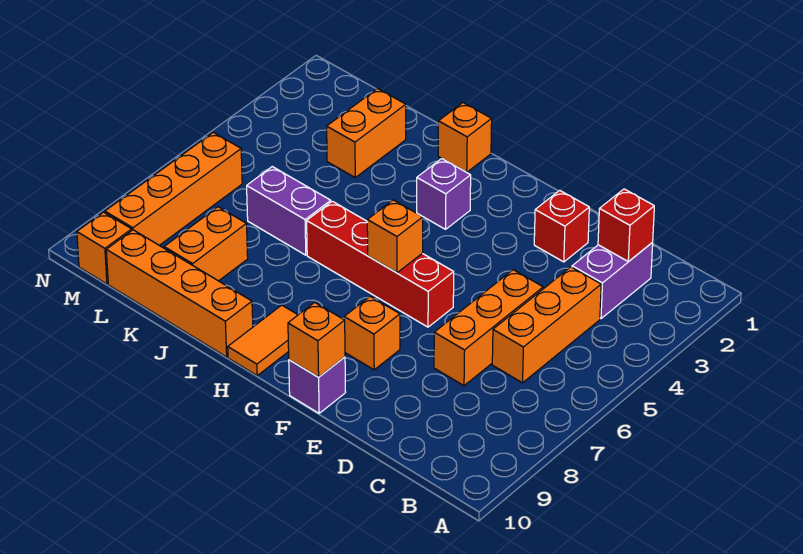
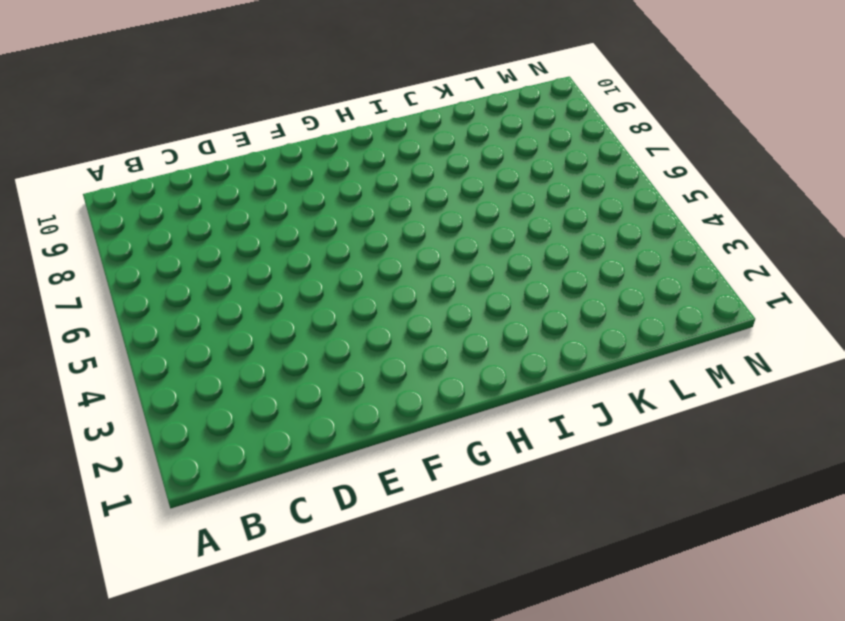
none -> purple brick C2:C3 level 1
none -> orange brick C4:C6 level 1
none -> orange brick D5:D7 level 1

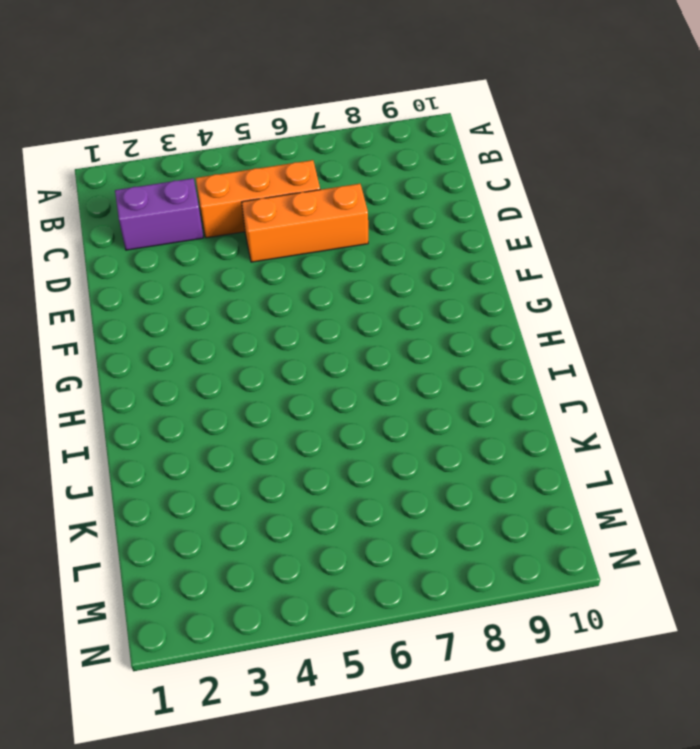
none -> red brick E2 level 1
none -> red brick F6:I6 level 1
none -> orange brick F8 level 1

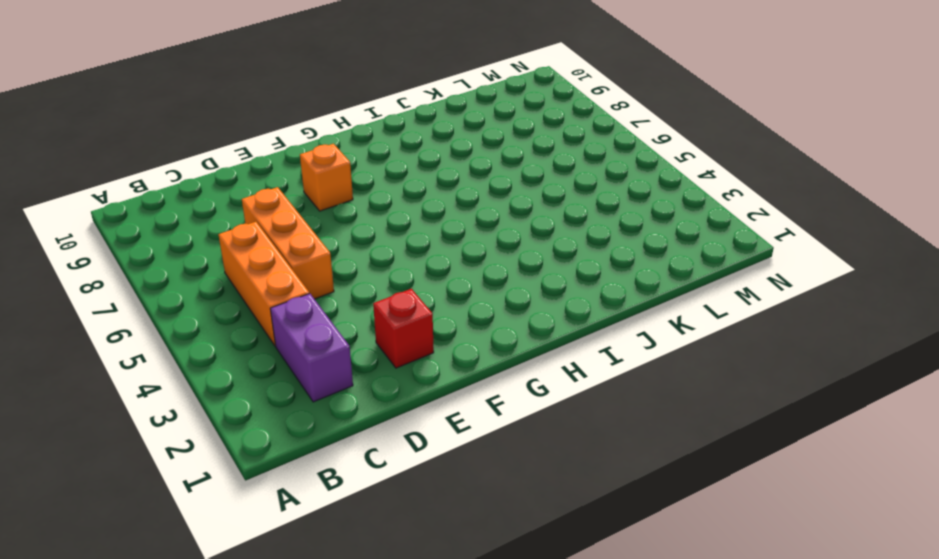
none -> red brick F6:I6 level 1
none -> purple brick F10 level 1
none -> purple brick H3 level 1

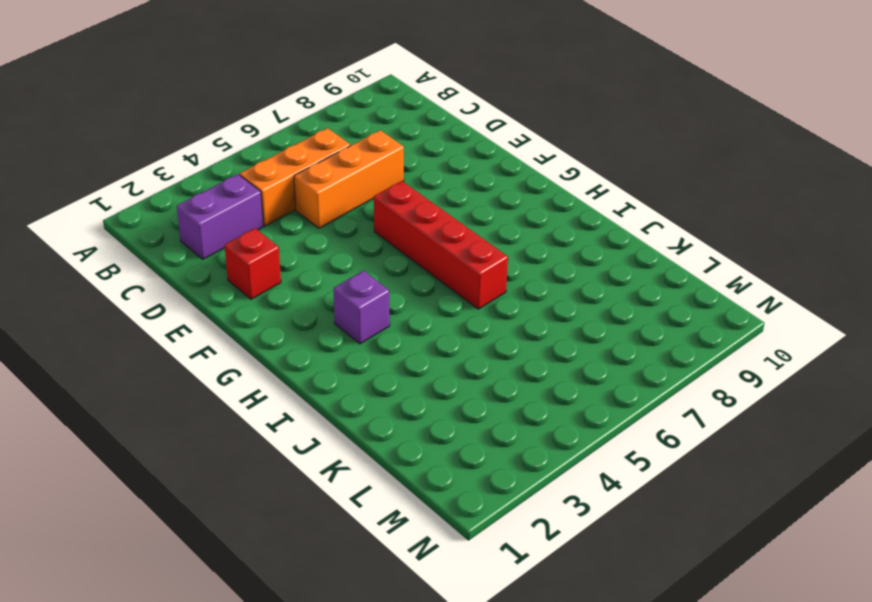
none -> orange brick F8 level 1
none -> purple brick F10 level 1
none -> orange tile H9:H10 level 1

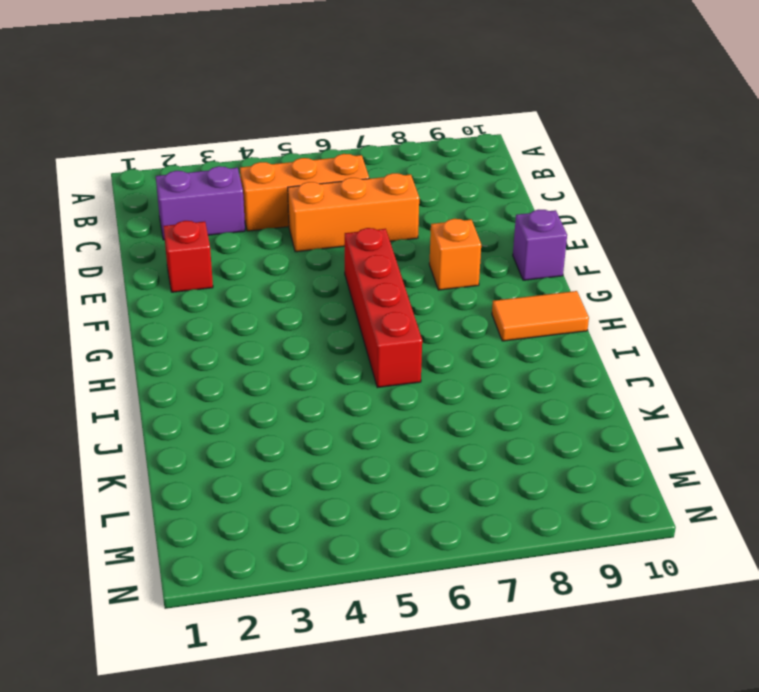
none -> purple brick H3 level 1
none -> orange brick I1 level 1
none -> orange brick I10:L10 level 1

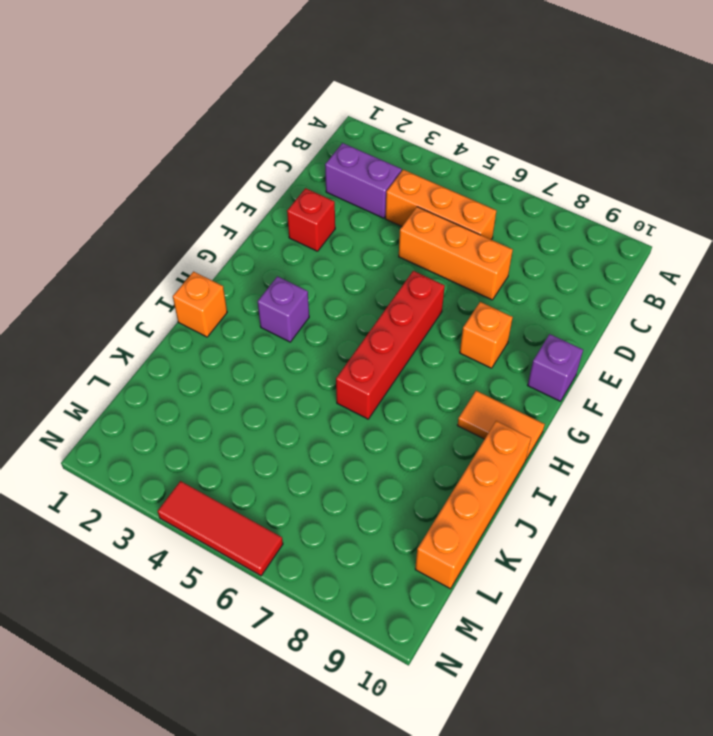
red tile N4:N6 level 1 -> none
none -> purple brick J6:K6 level 1
none -> orange brick K2:K3 level 1
none -> orange brick K8:K9 level 1

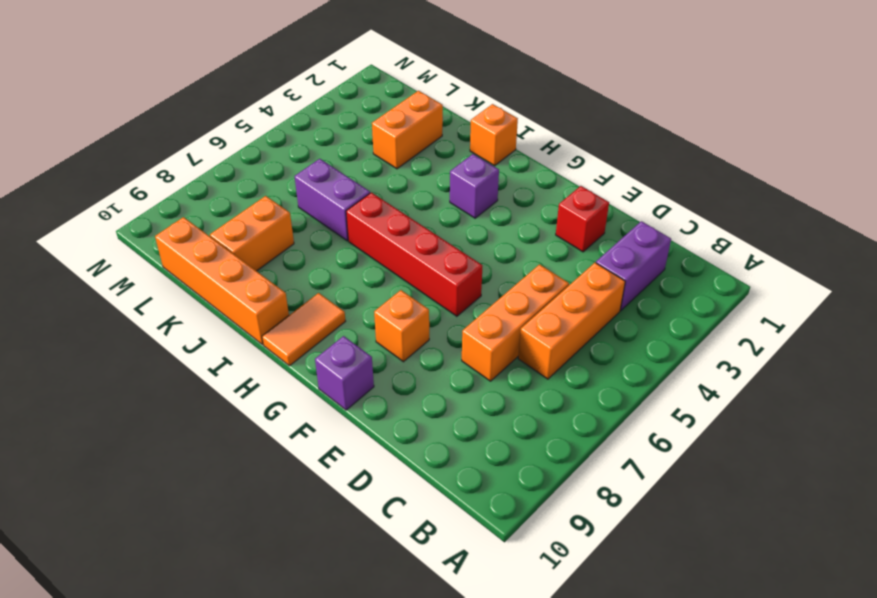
none -> orange brick M6:M9 level 1
none -> orange brick M10 level 1
none -> red brick C2 level 2

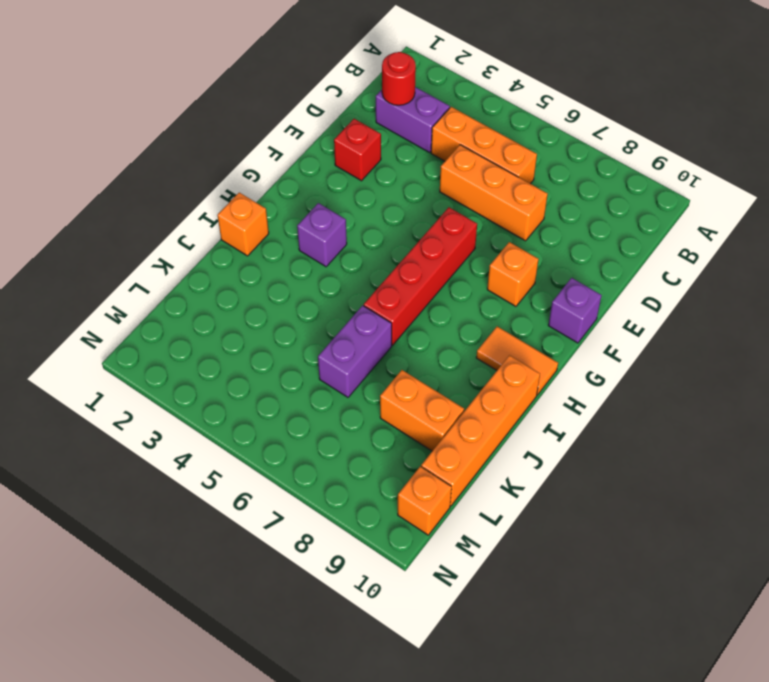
red round brick C2 level 2 -> red brick C2 level 2
none -> orange brick K2:K3 level 1
none -> orange brick M6:M9 level 1
none -> orange brick F10 level 2

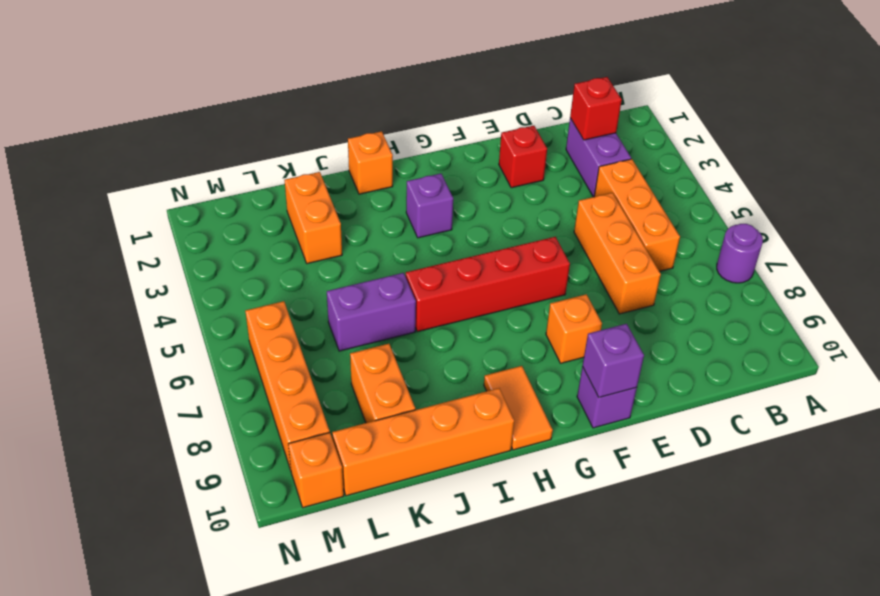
purple round brick A7 level 1 -> none
purple brick F10 level 2 -> orange brick F10 level 2
none -> orange brick G6 level 2

